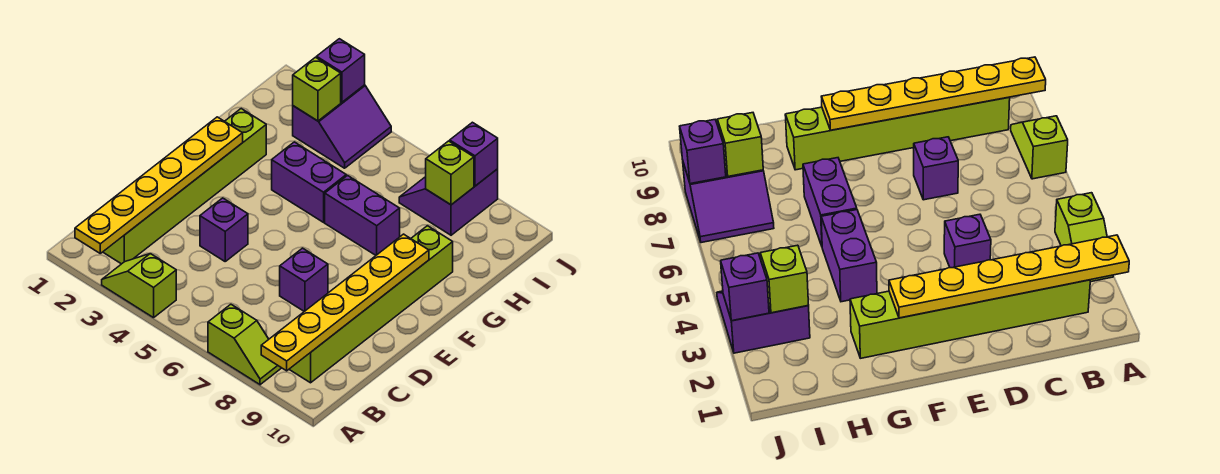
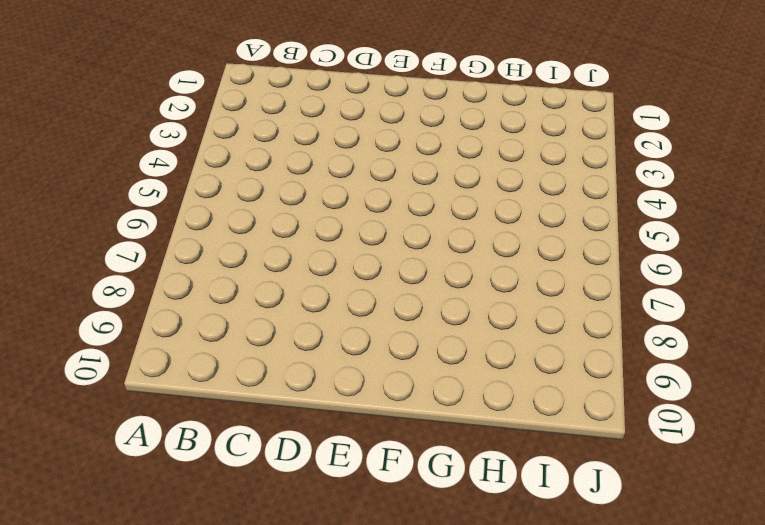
none -> lime slope A3:A4 level 1 top 4
none -> lime slope A7:A8 level 1 top 7
none -> lime brick B2:G2 level 1

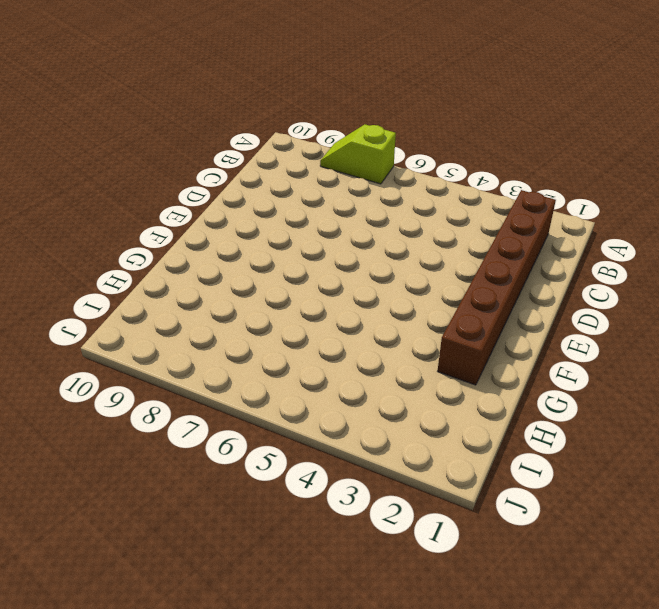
brown brick B2:G2 level 1 -> lime brick B2:G2 level 1
none -> lime slope A3:A4 level 1 top 4
none -> lime brick B9:G9 level 1
none -> purple brick D4 level 1

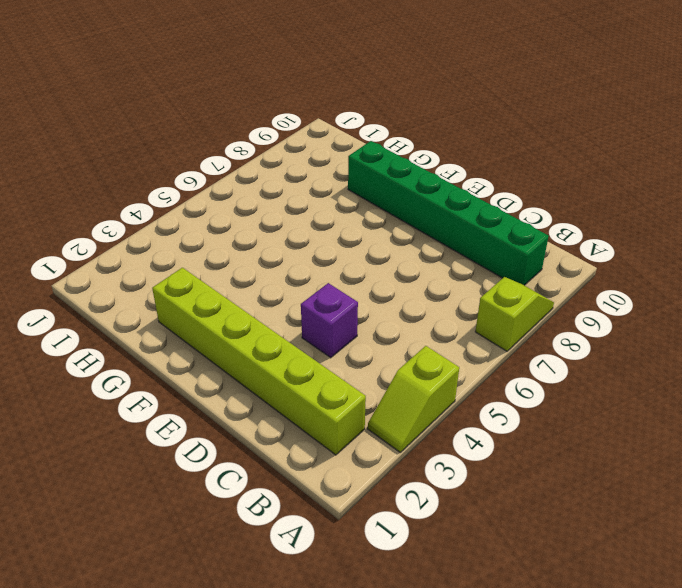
green brick B9:G9 level 1 -> lime brick B9:G9 level 1
none -> purple brick D7 level 1
none -> purple brick G4:G5 level 1
none -> purple brick G6:G7 level 1

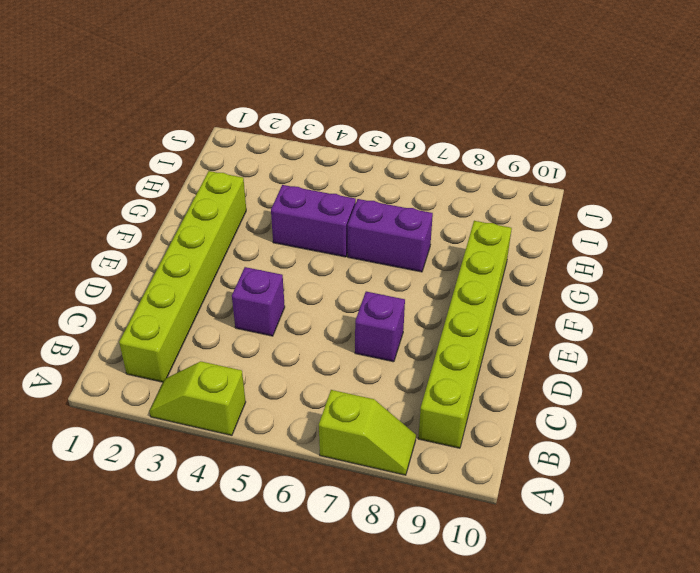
none -> purple slope I3:J4 level 1 top 3
none -> purple slope I7:J8 level 1 top 8
none -> yellow plate A2:F2 level 2

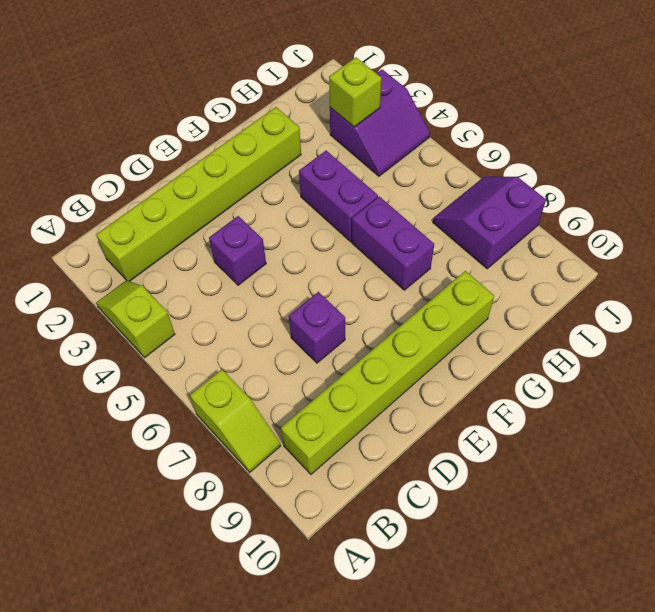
none -> yellow plate A2:F2 level 2
none -> yellow plate A9:F9 level 2
none -> lime brick I8 level 2

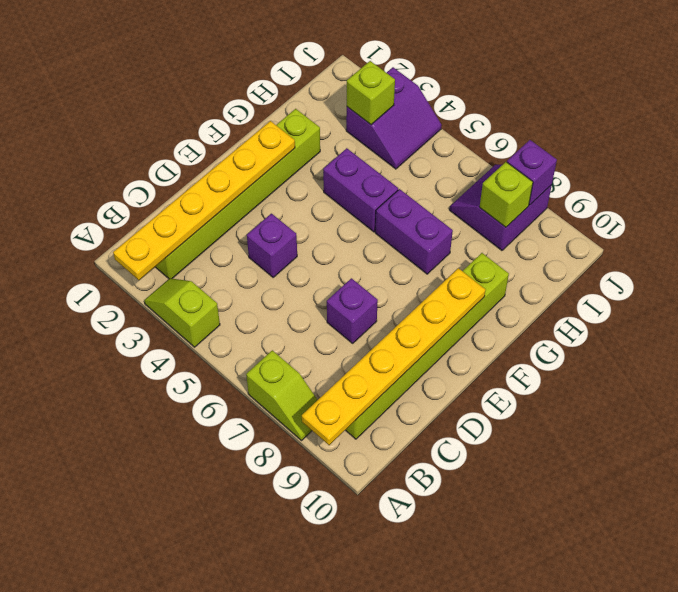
none -> purple brick J3 level 2

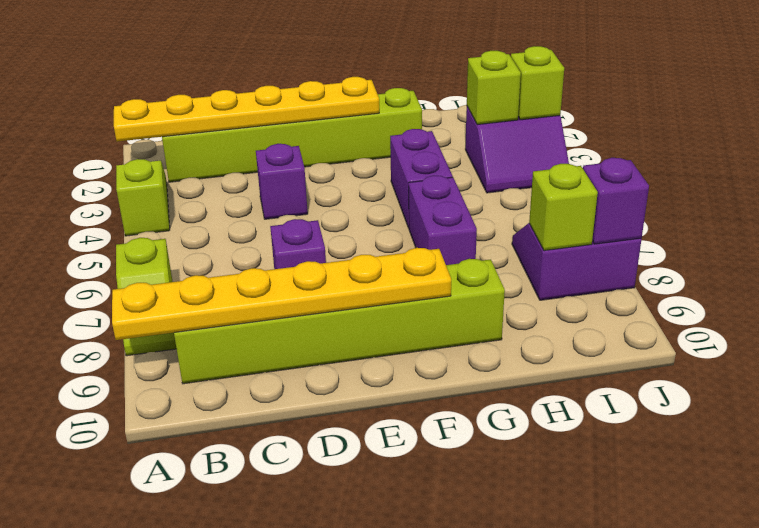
lime brick J3 level 2 -> purple brick J3 level 2

